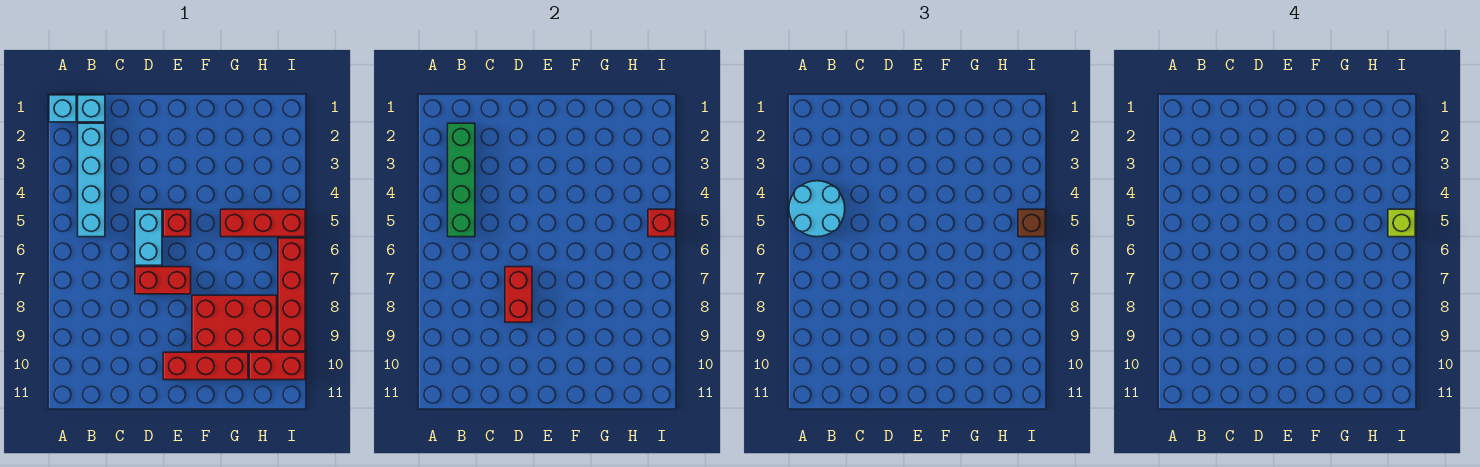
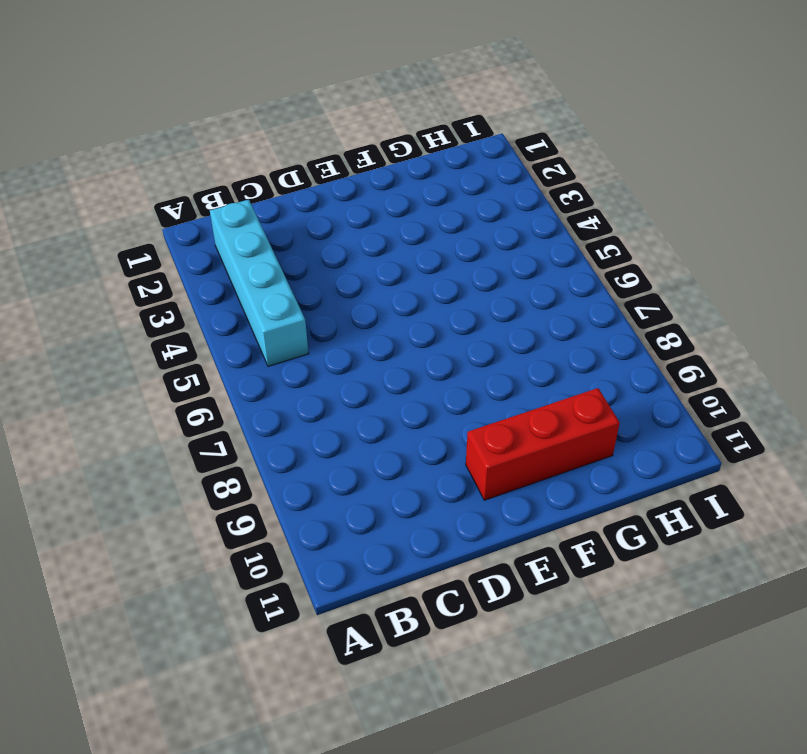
none -> cyan brick A1 level 1
none -> cyan brick B1 level 1
none -> cyan brick D5:D6 level 1

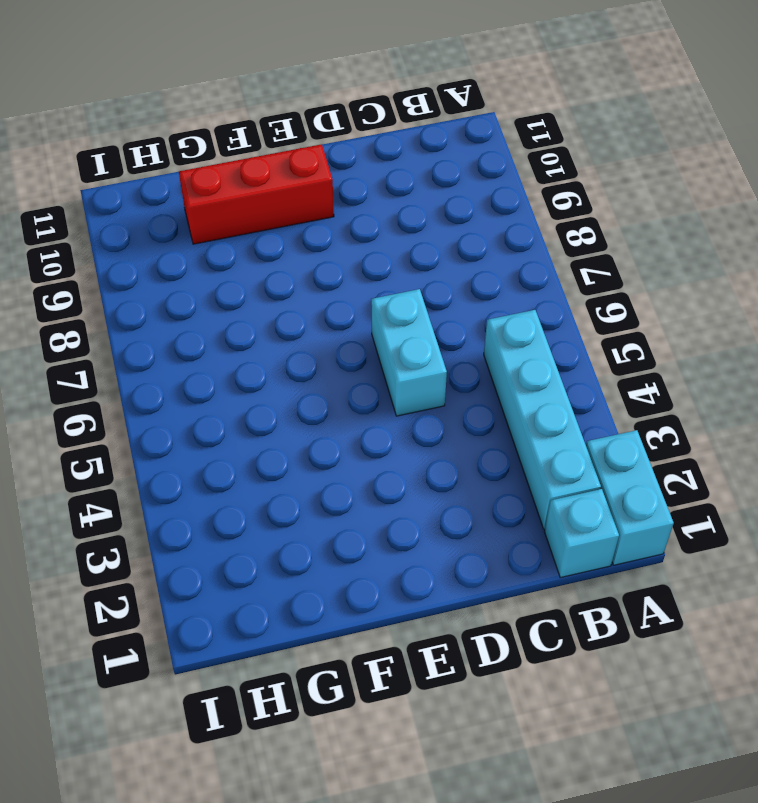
cyan brick A1:A2 level 1 -> cyan brick A1 level 1
none -> red brick D7:E7 level 1
none -> red brick E5 level 1
none -> red brick F8:H9 level 1

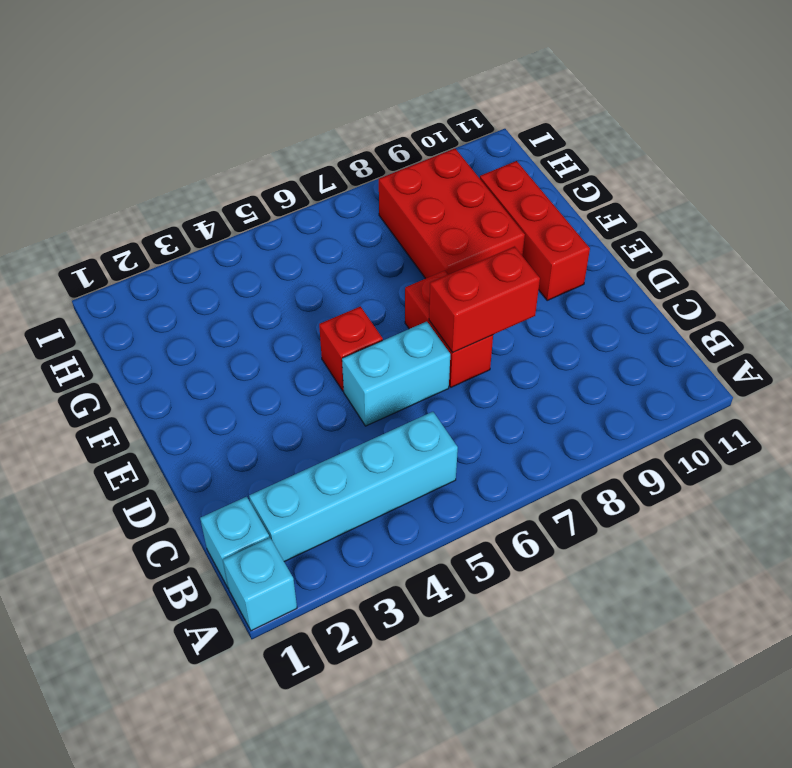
none -> red brick G5:I5 level 1
none -> red brick H10:I10 level 1
none -> red brick I6:I9 level 1

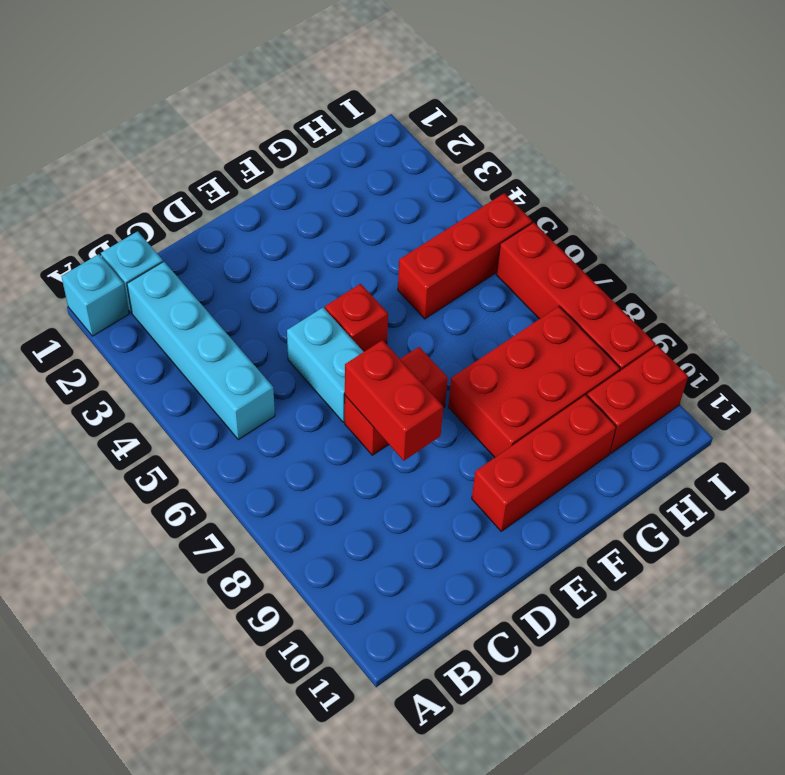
none -> green brick B2:B5 level 2
none -> red brick I5 level 2
none -> cyan round brick A4:B5 level 3

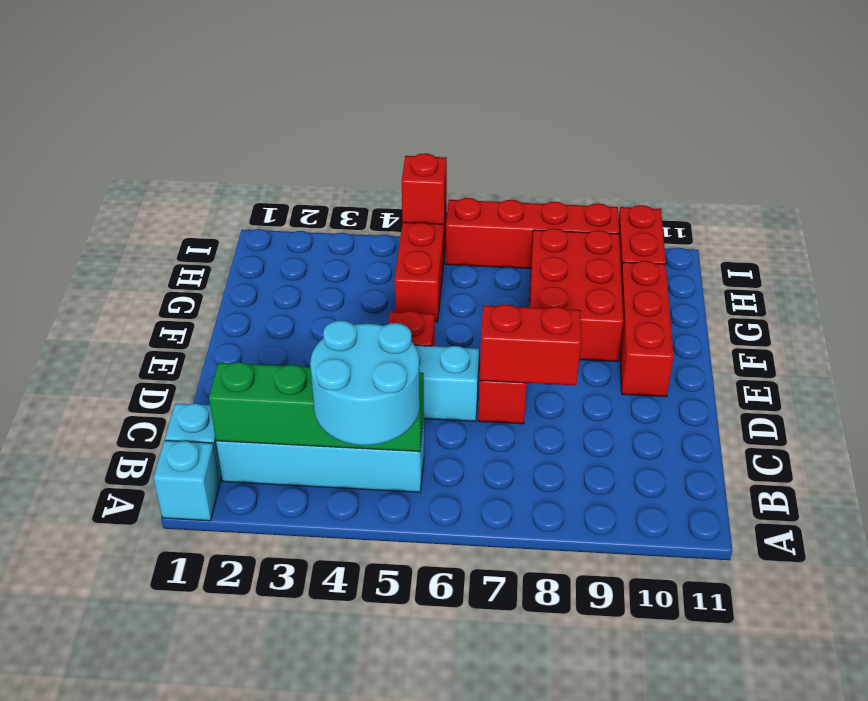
none -> brown brick I5 level 3
none -> lime brick I5 level 4

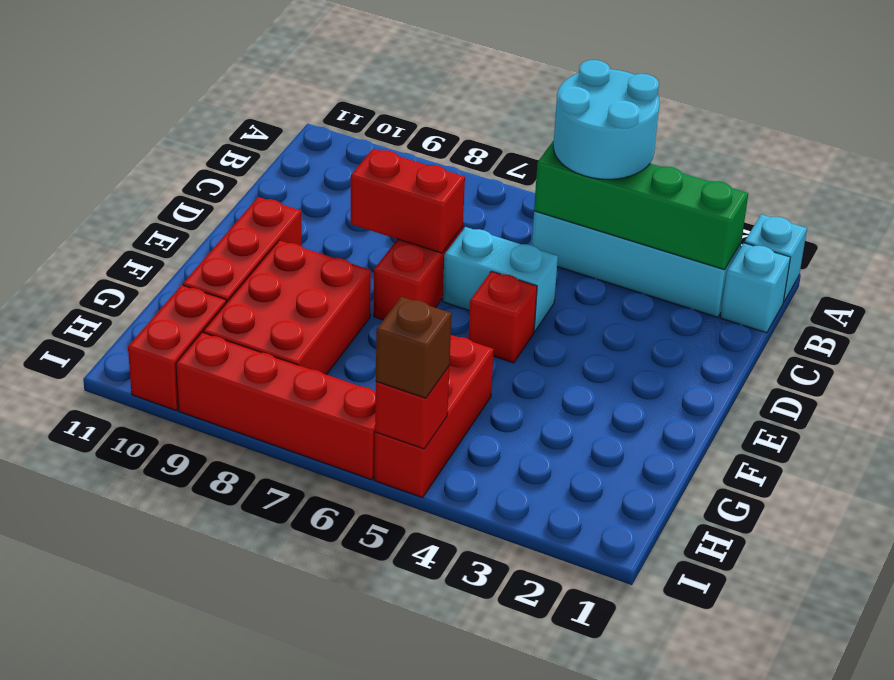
none -> lime brick I5 level 4

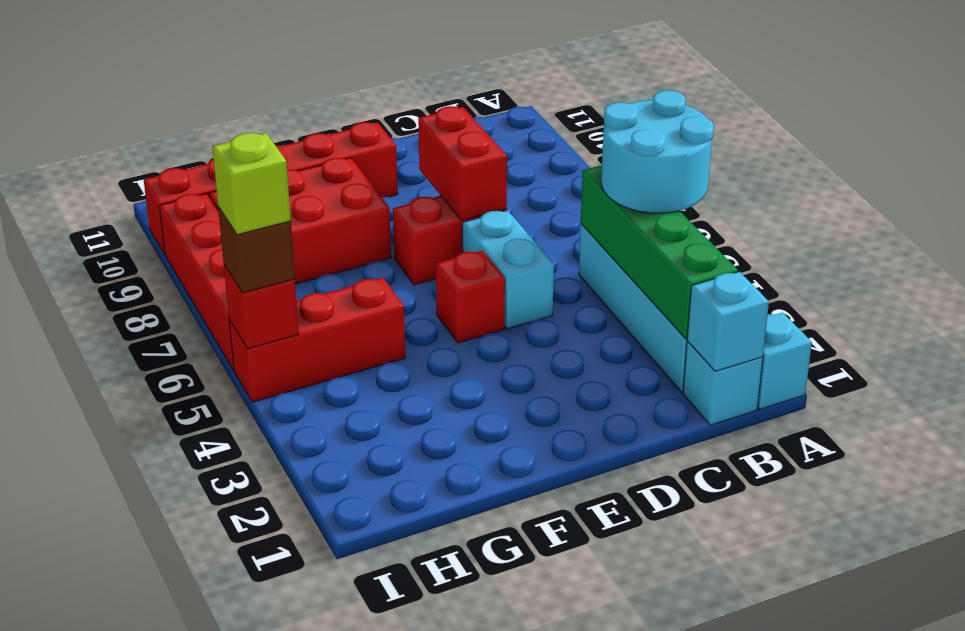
cyan brick B1 level 2 -> none

